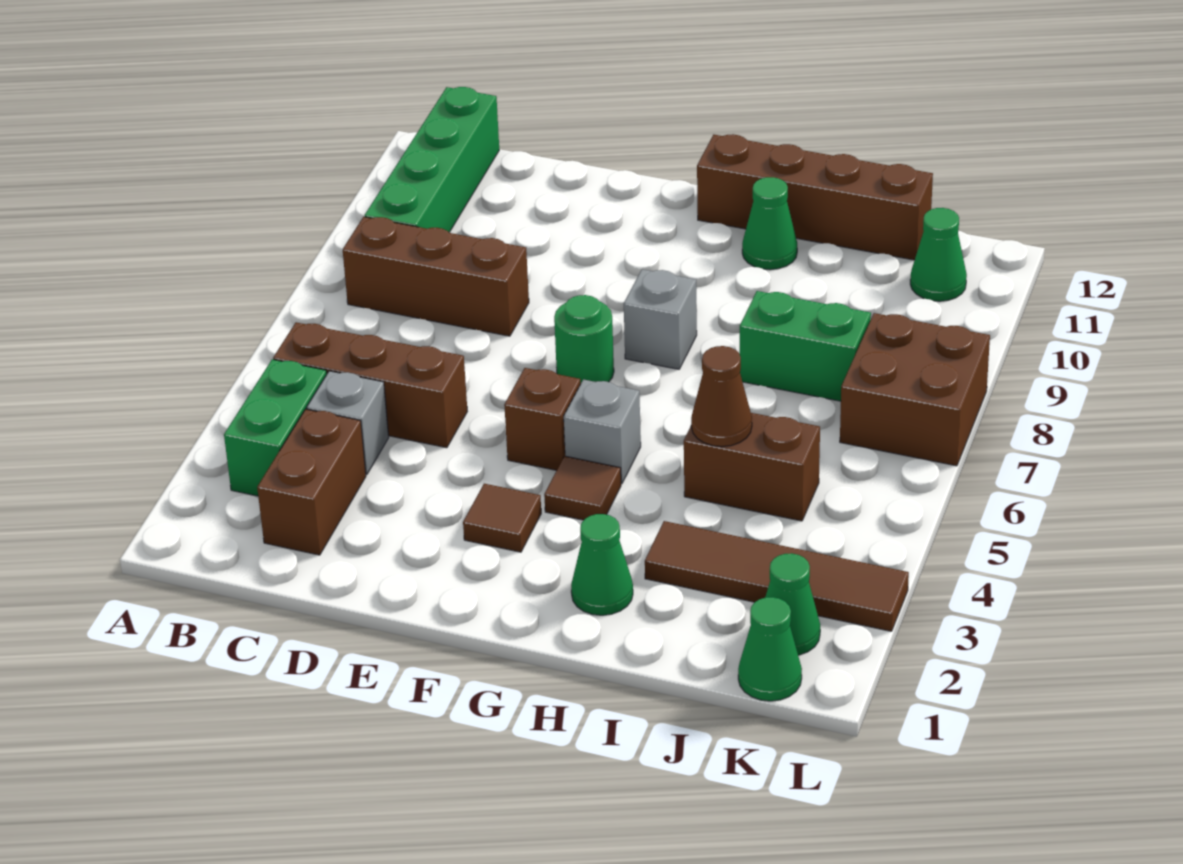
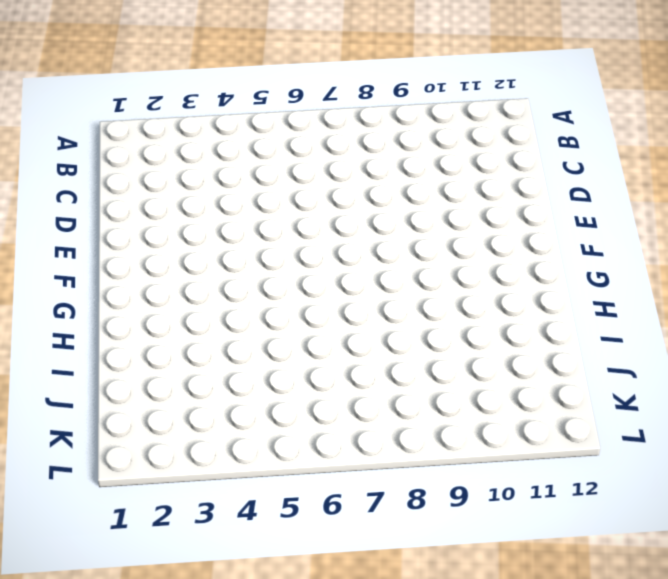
none -> green brick B3:B4 level 1
none -> brown brick B5:D5 level 1
none -> brown brick B8:D8 level 1

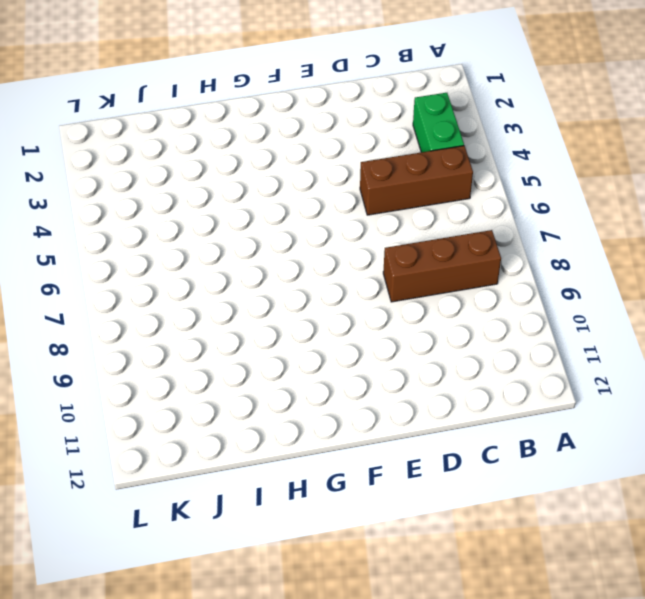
none -> green brick B9:B12 level 1
none -> brown brick C2:C3 level 1
none -> grey brick C4 level 1

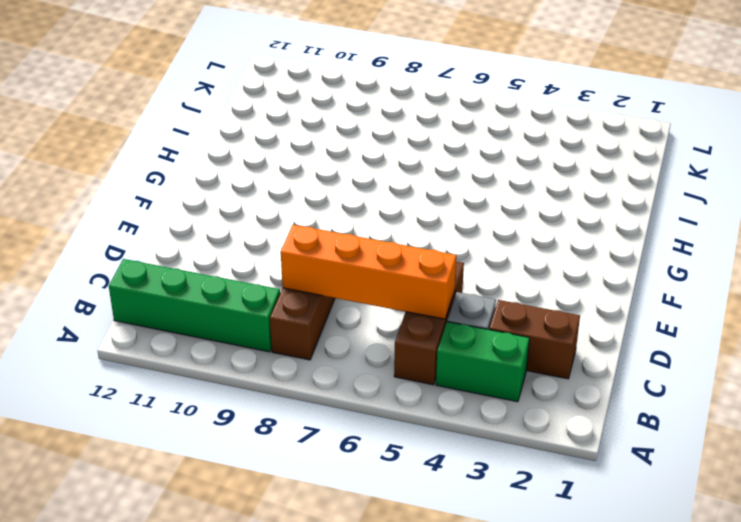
orange brick C5:C8 level 2 -> none
none -> brown tile F3 level 1
none -> brown brick F5 level 1
none -> green round brick F7 level 1

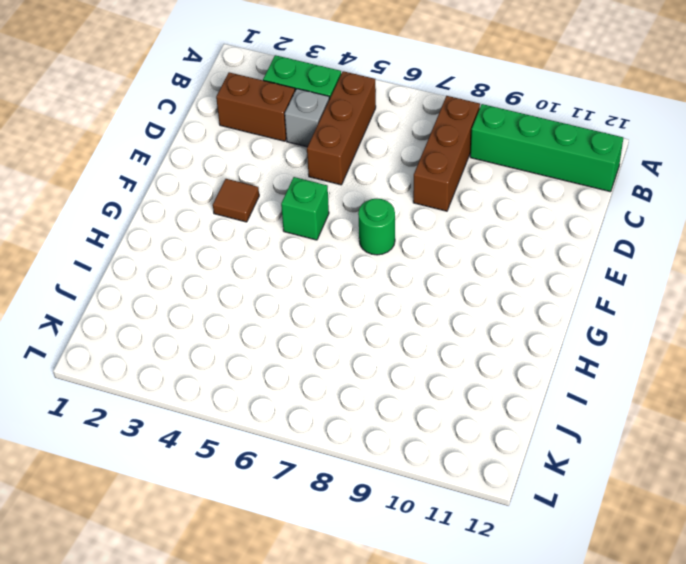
green brick F5 level 1 -> brown brick F5 level 1
none -> brown tile G4 level 1
none -> grey brick G5 level 1
none -> grey brick G8 level 1

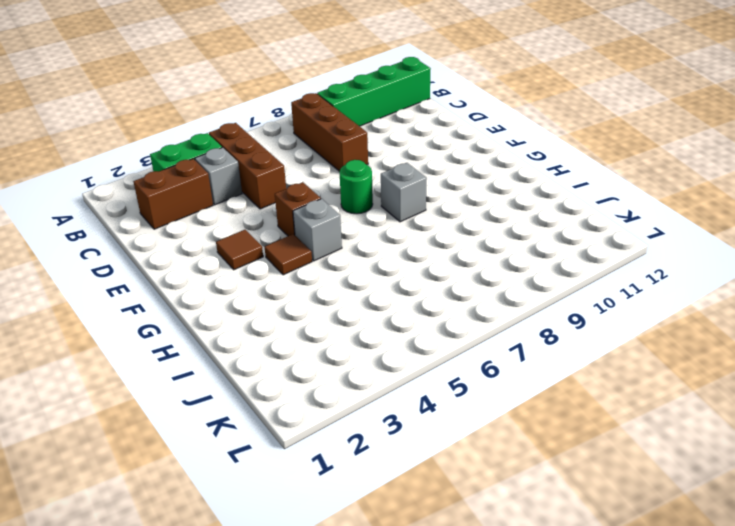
none -> brown brick G12:J12 level 1
none -> green cone H2 level 1
none -> green cone H11 level 1

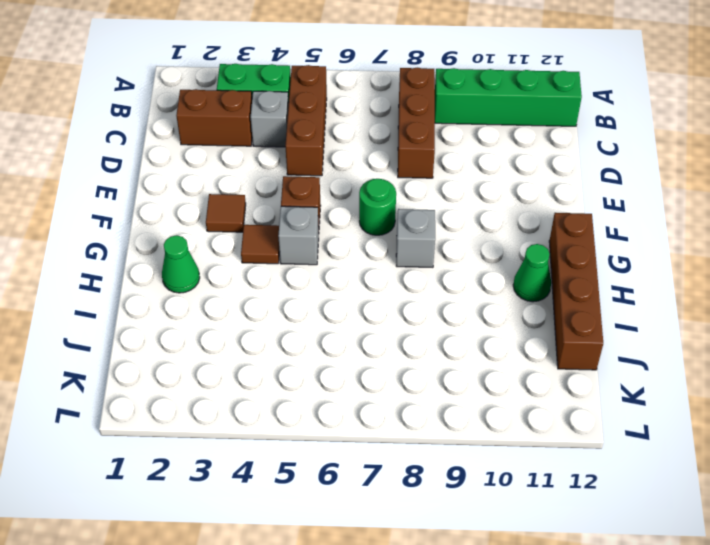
none -> brown tile I3:L3 level 1
none -> brown brick I5:J5 level 1
none -> green brick I8:J8 level 1

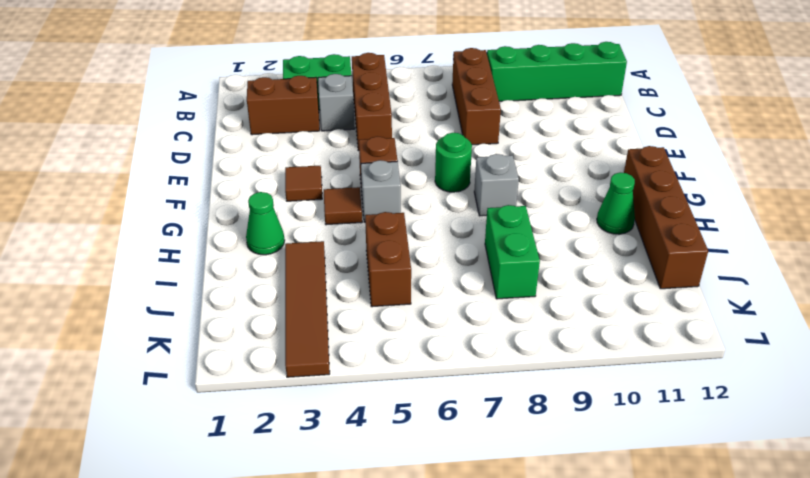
none -> green cone K1 level 1
none -> green cone K2 level 1
none -> brown brick K7:L8 level 1

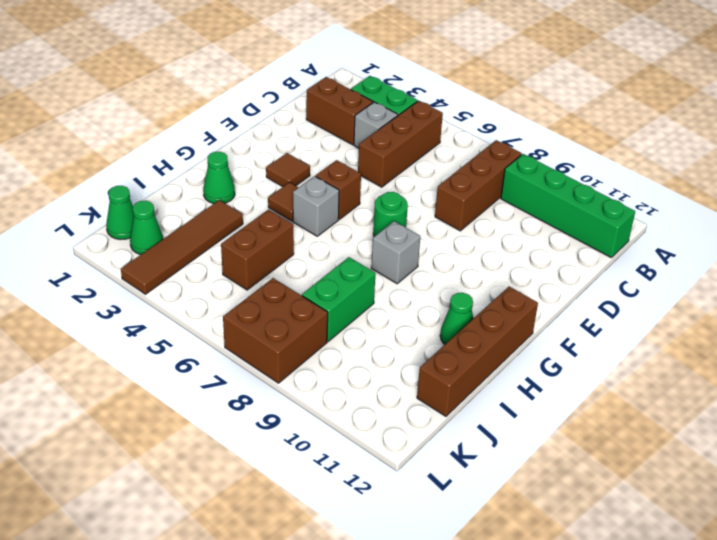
none -> green cone K11 level 1
none -> brown cone I5 level 2

